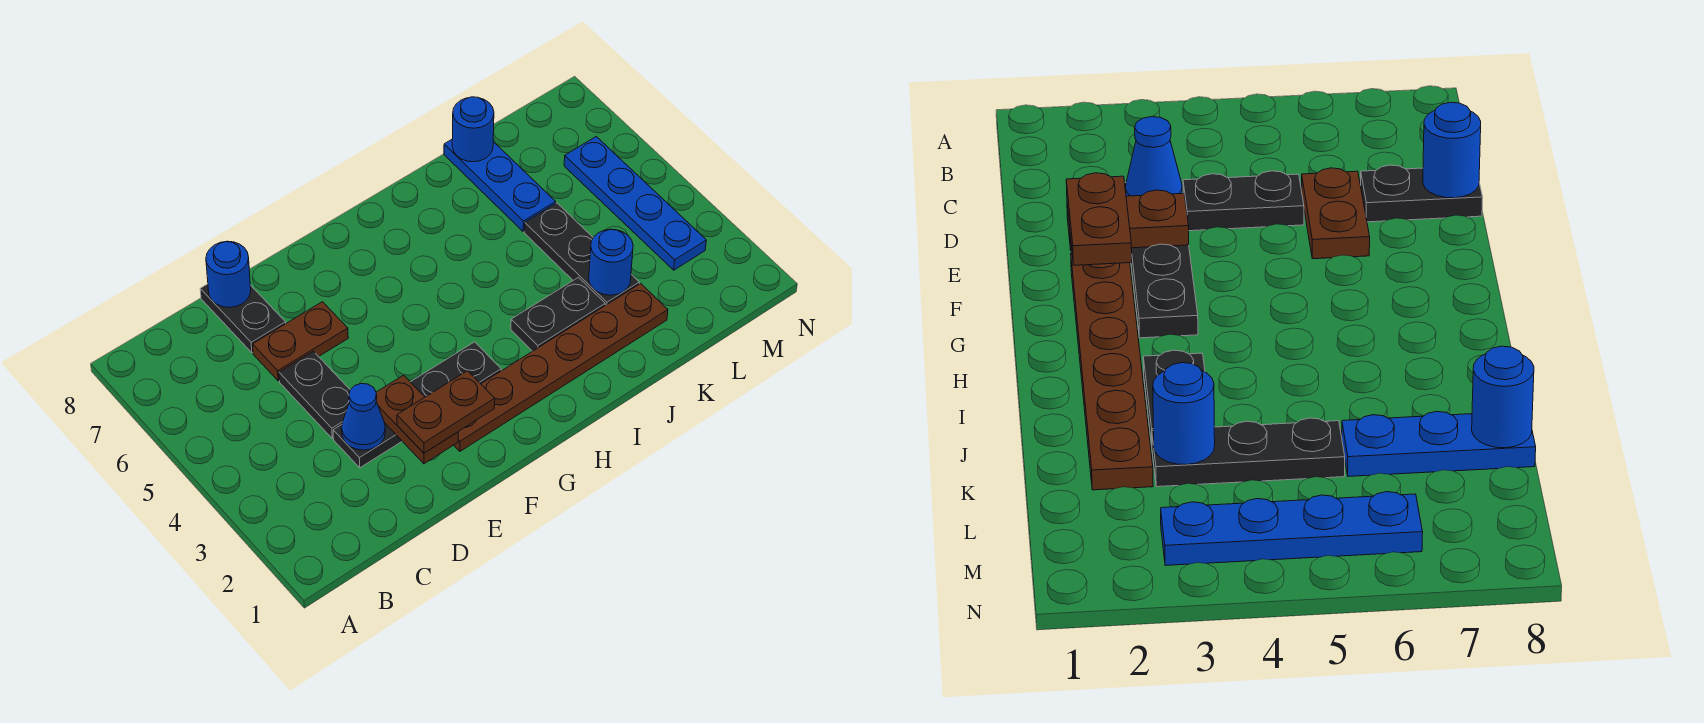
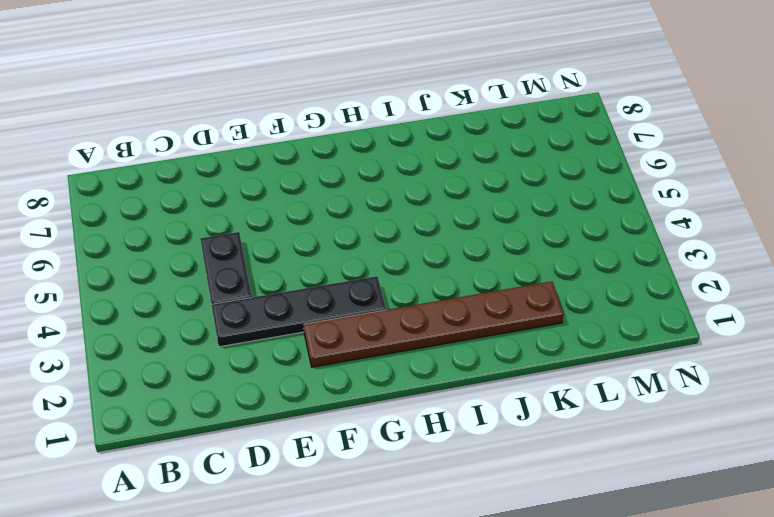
none -> brown plate D6:E6 level 1
none -> black plate D7:D8 level 1
none -> black plate I3:J3 level 1

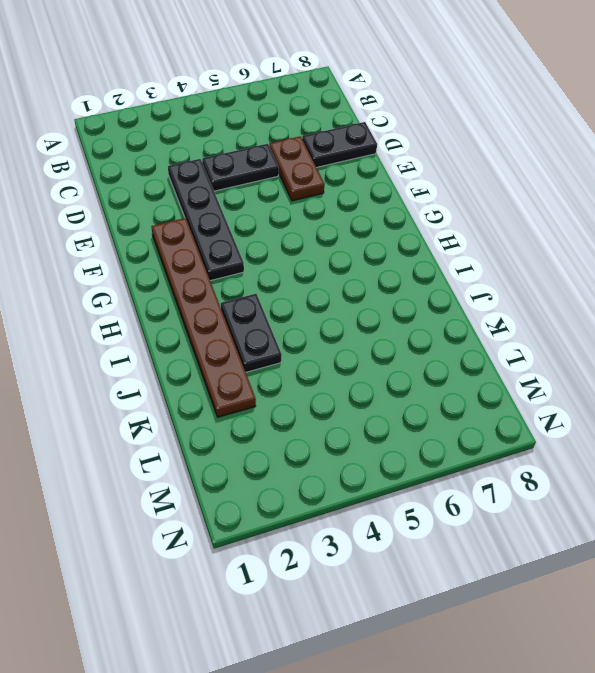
none -> black plate K3:K5 level 1
none -> blue plate K6:K8 level 1
none -> blue plate M3:M6 level 1

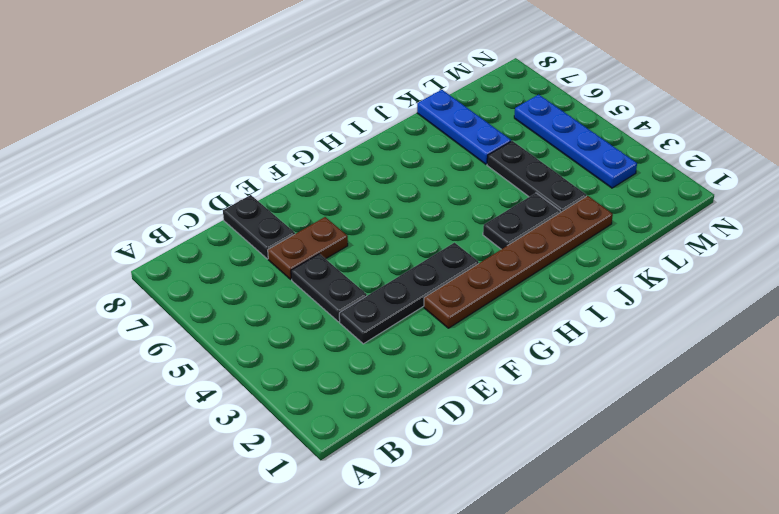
none -> blue cone D3 level 2
none -> blue round brick D8 level 2
none -> brown plate E2:E3 level 2

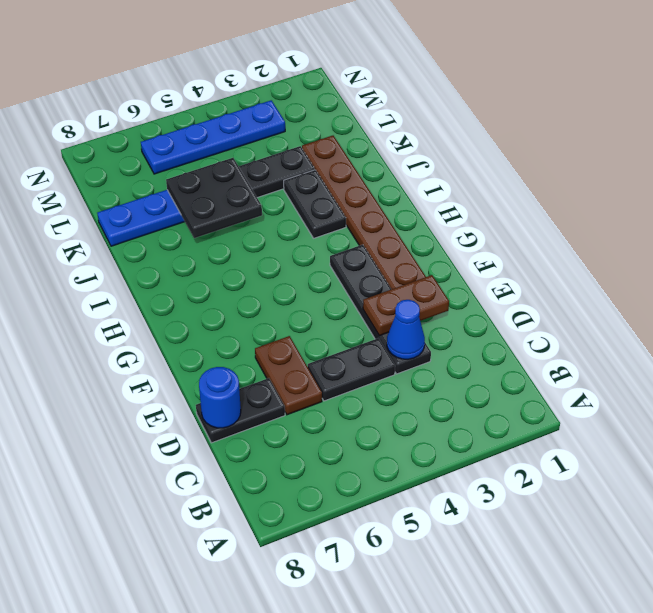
black plate J5:K6 level 2 -> none
none -> blue round brick K3 level 2
none -> blue round brick K8 level 2
none -> brown plate E2:F2 level 3

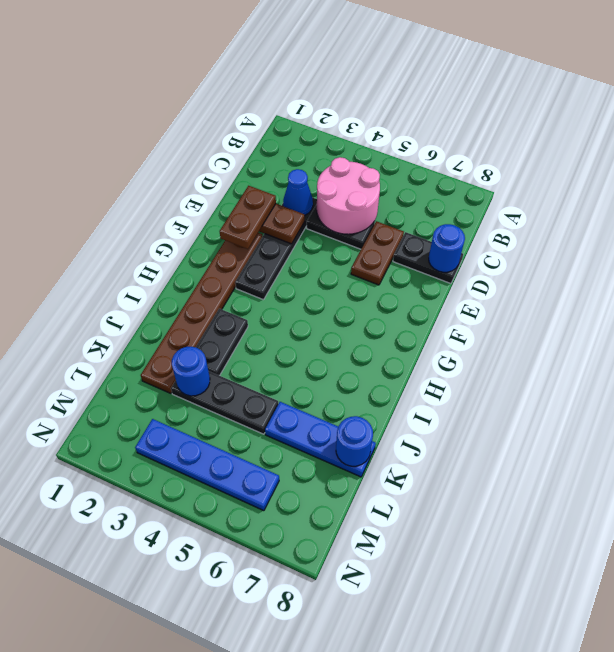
pink round brick C4:D5 level 2 -> none

